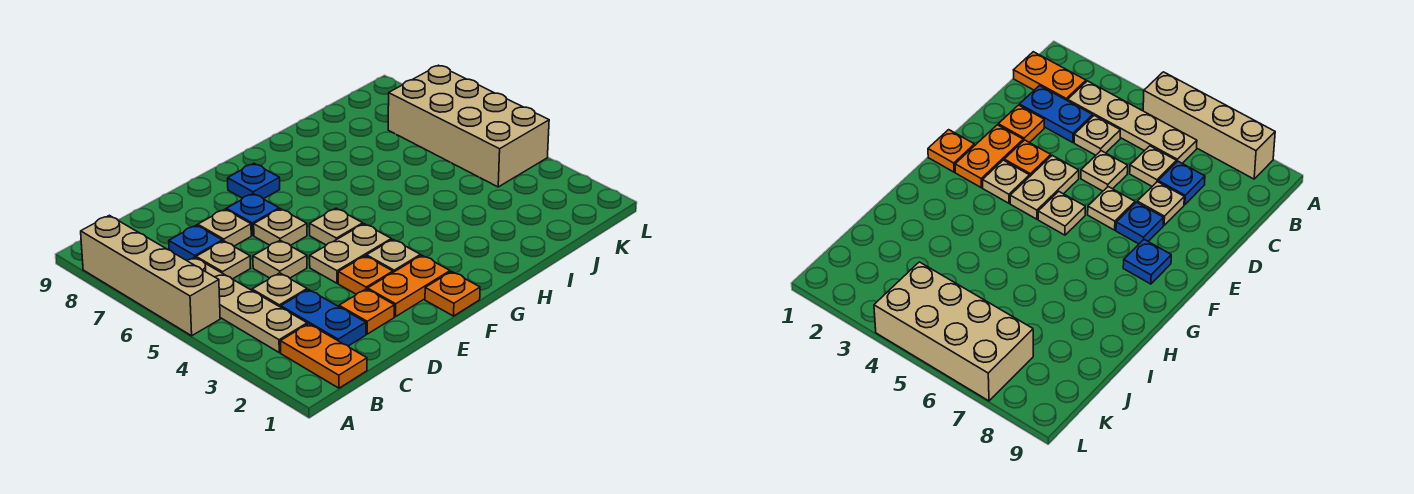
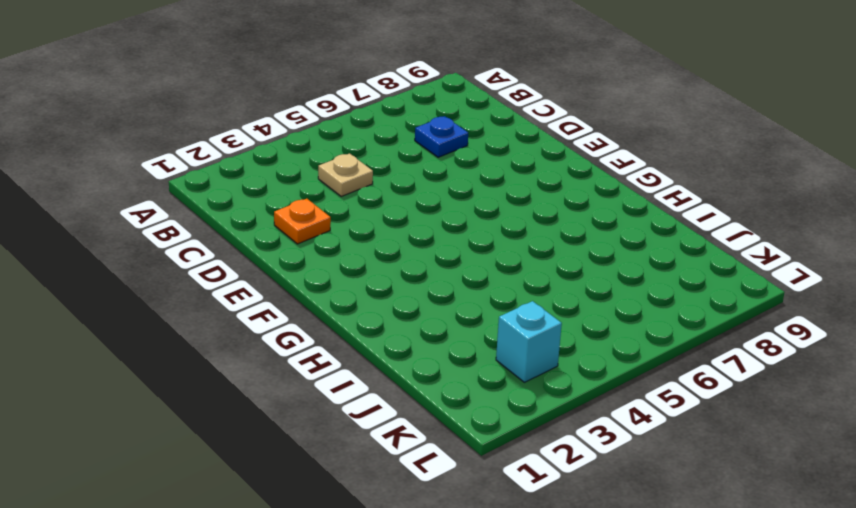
cyan brick K3 level 1 -> none
none -> tan brick A5:A8 level 1
none -> orange plate B1:B2 level 1
none -> tan plate B3:B6 level 1

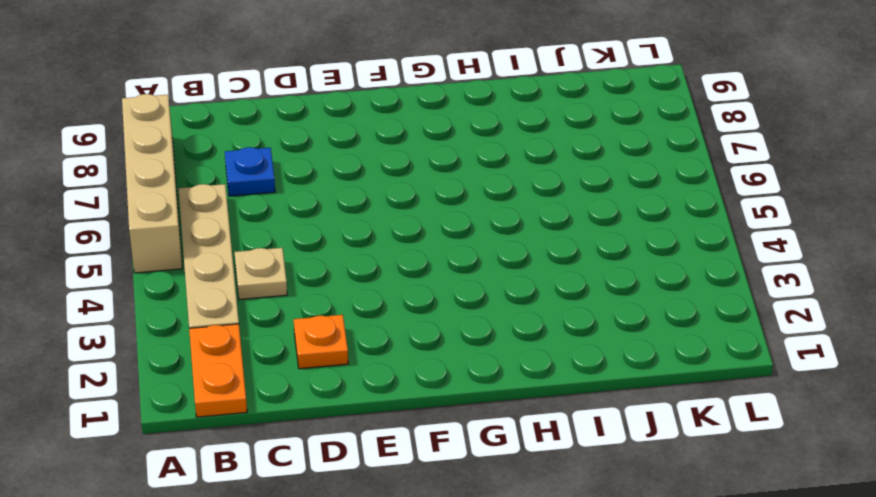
none -> blue plate C2:C3 level 1
none -> tan plate C6 level 1
none -> tan plate D5 level 1

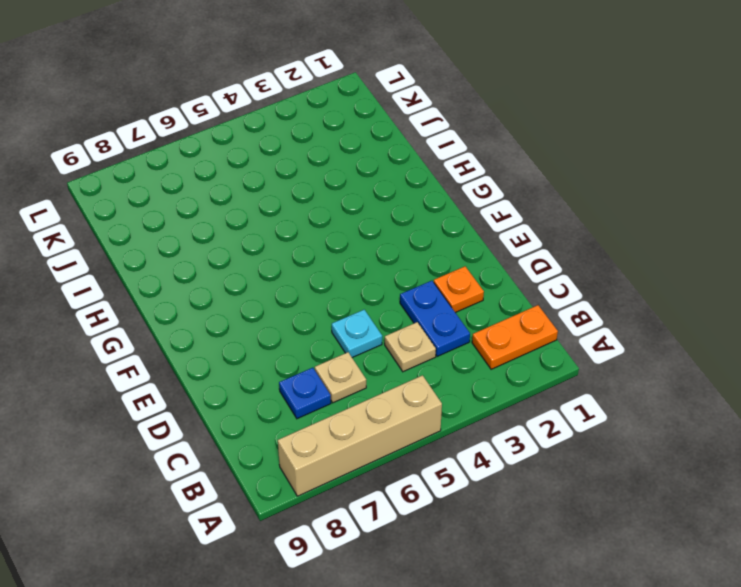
blue plate C3:D3 level 1 -> blue plate C2:C3 level 1
cyan plate D5 level 1 -> tan plate D5 level 1
none -> tan plate B3:B6 level 1
none -> tan plate D7 level 1
none -> orange plate E2:F2 level 1

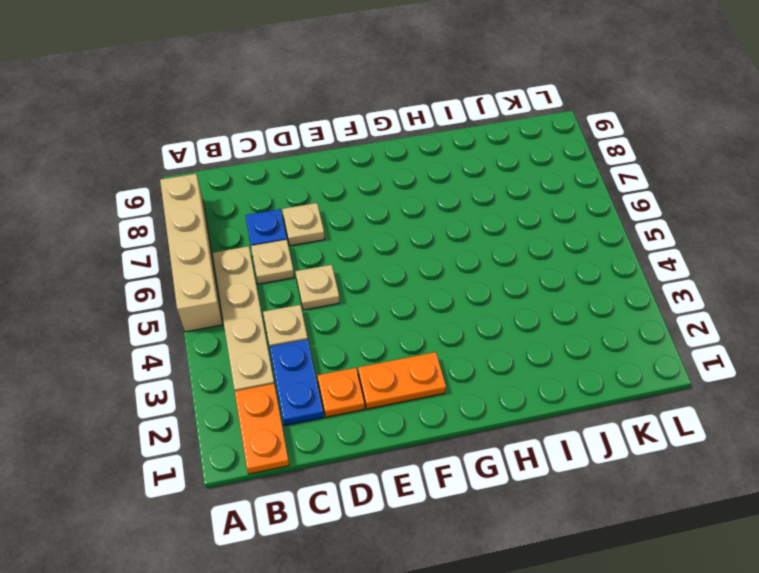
none -> orange plate E3 level 1
none -> tan plate E4:F4 level 1
none -> tan plate E6 level 1

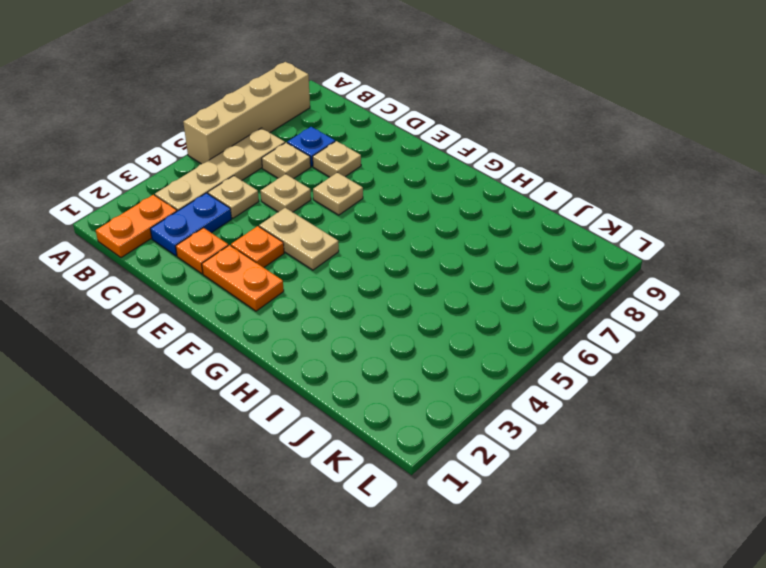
none -> blue plate E7 level 1
none -> orange plate F1 level 1
none -> tan plate F3 level 1

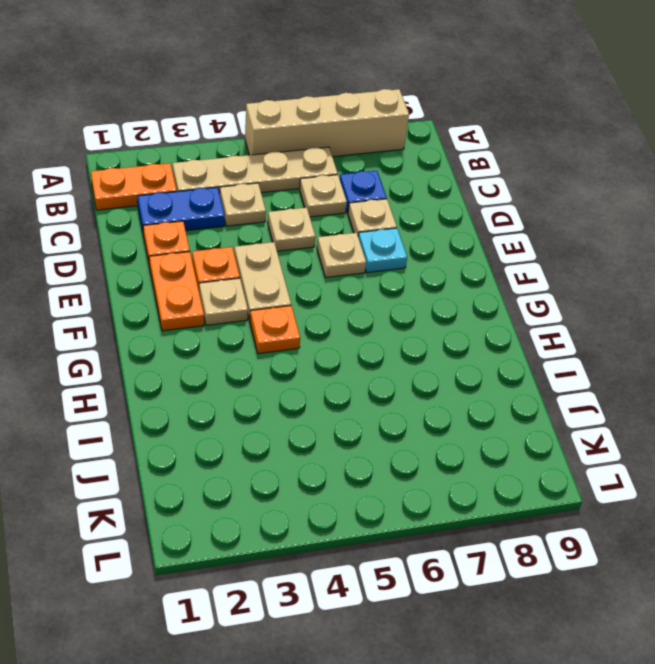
cyan plate E7 level 1 -> blue plate E7 level 1
orange plate G4 level 1 -> orange plate F1 level 1
none -> tan plate F5 level 1
none -> blue plate F8 level 1
none -> tan brick K4:L7 level 1

